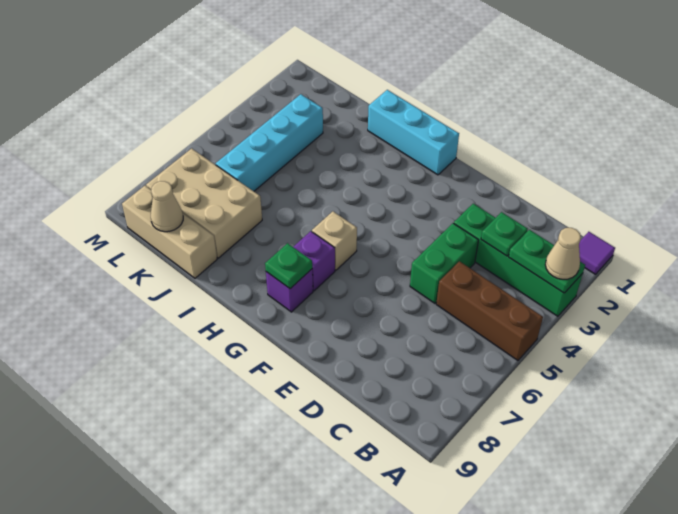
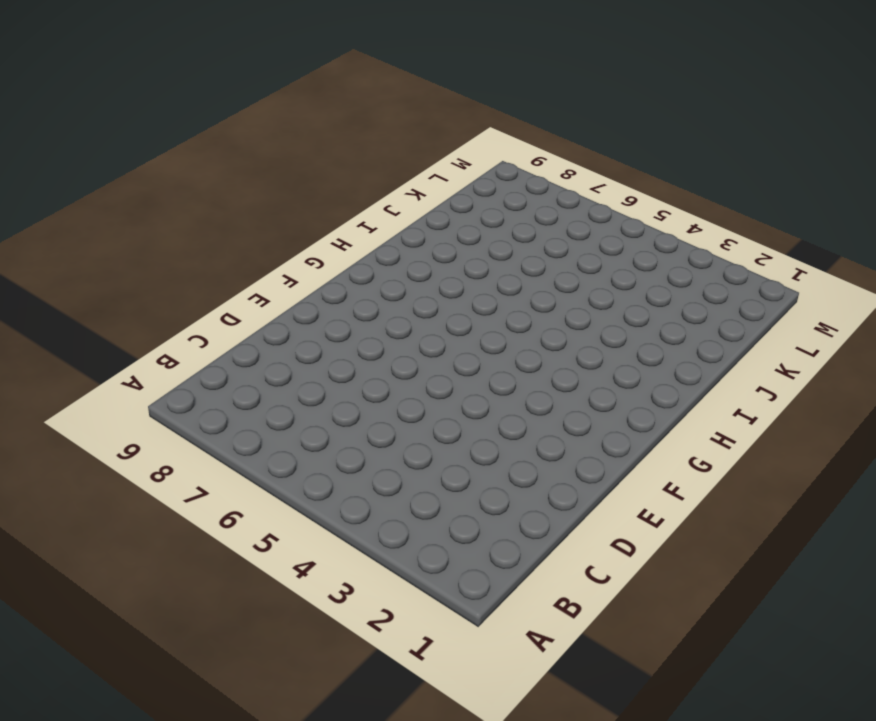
none -> purple tile A1 level 1
none -> green brick A3:D3 level 1
none -> brown brick A5:C5 level 1

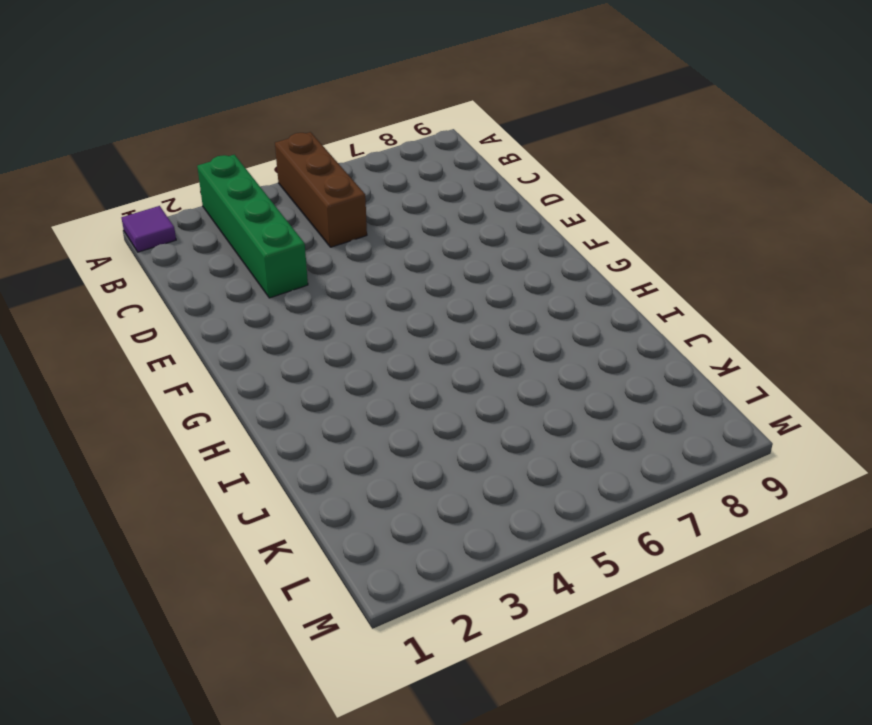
none -> green brick D4:D5 level 1
none -> cyan brick G1:I1 level 1
none -> tan brick G6 level 1

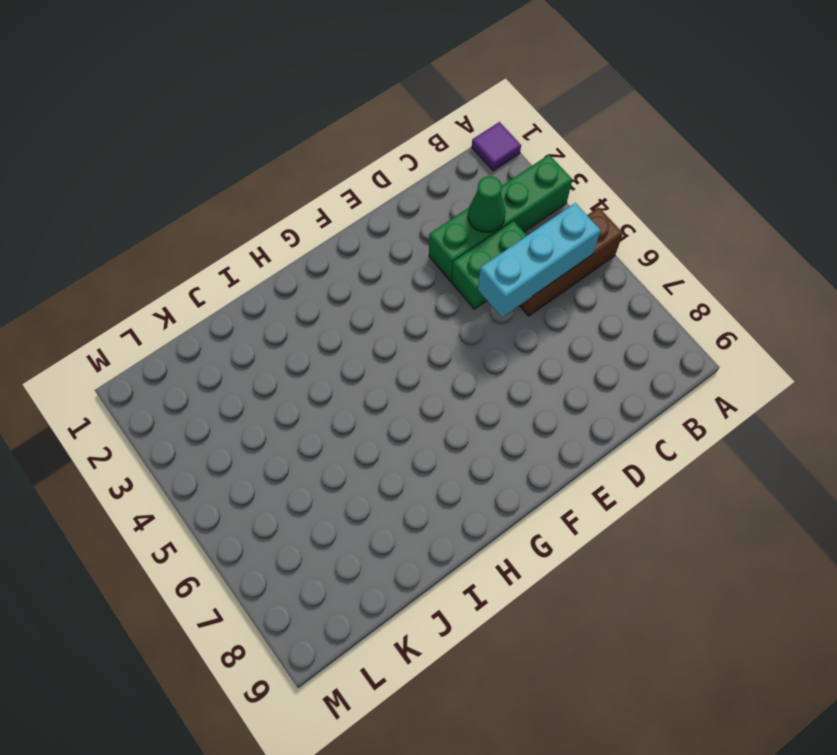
cyan brick B5:D5 level 2 -> cyan brick G1:I1 level 1
green cone C3 level 2 -> green plate C3 level 2
green brick C4:D4 level 1 -> green brick D4:D5 level 1
none -> tan brick G6 level 1
none -> purple brick G7 level 1
none -> purple brick G8 level 1

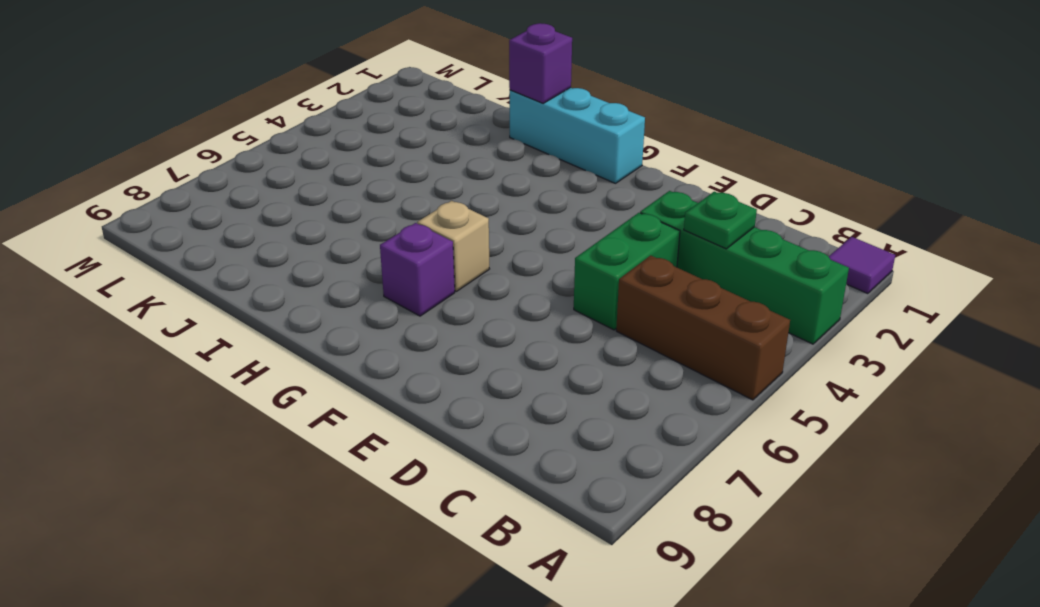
purple brick I1 level 2 -> purple brick G8 level 1
none -> tan brick J7:L8 level 1
none -> tan brick J9:L9 level 1
none -> cyan brick K3:K6 level 1

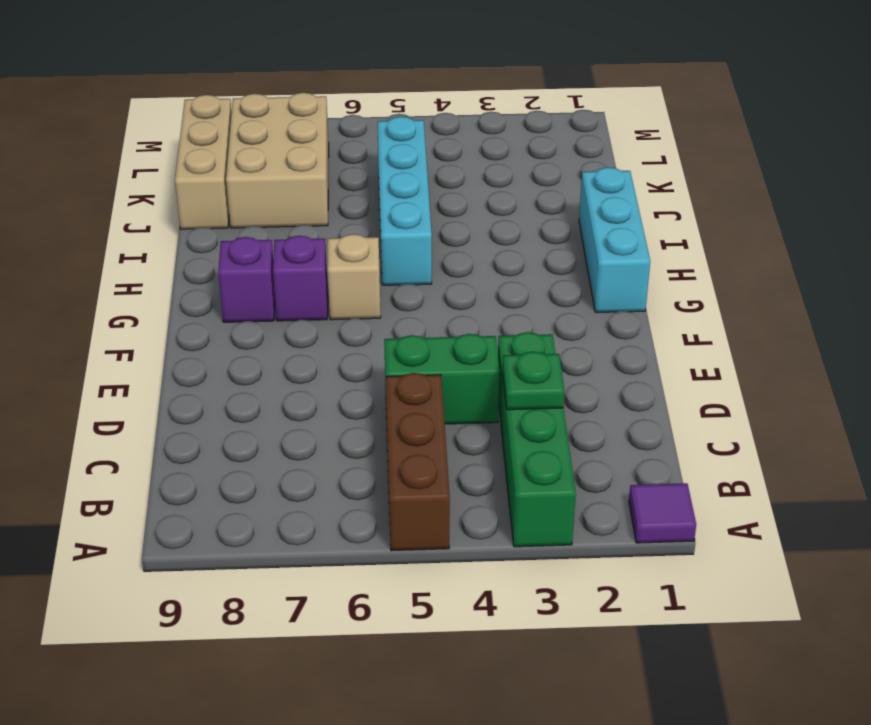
cyan brick H5:K5 level 1 -> cyan brick K3:K6 level 1
none -> green plate A3:B3 level 2
none -> green plate G8 level 2
none -> tan cone K9 level 2

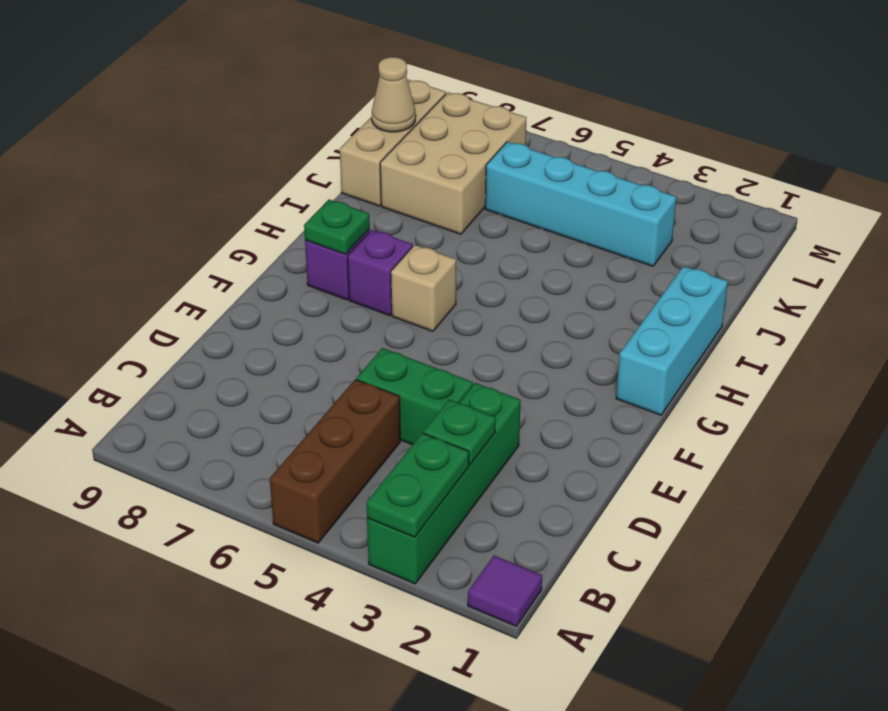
none -> tan cone A3 level 3

